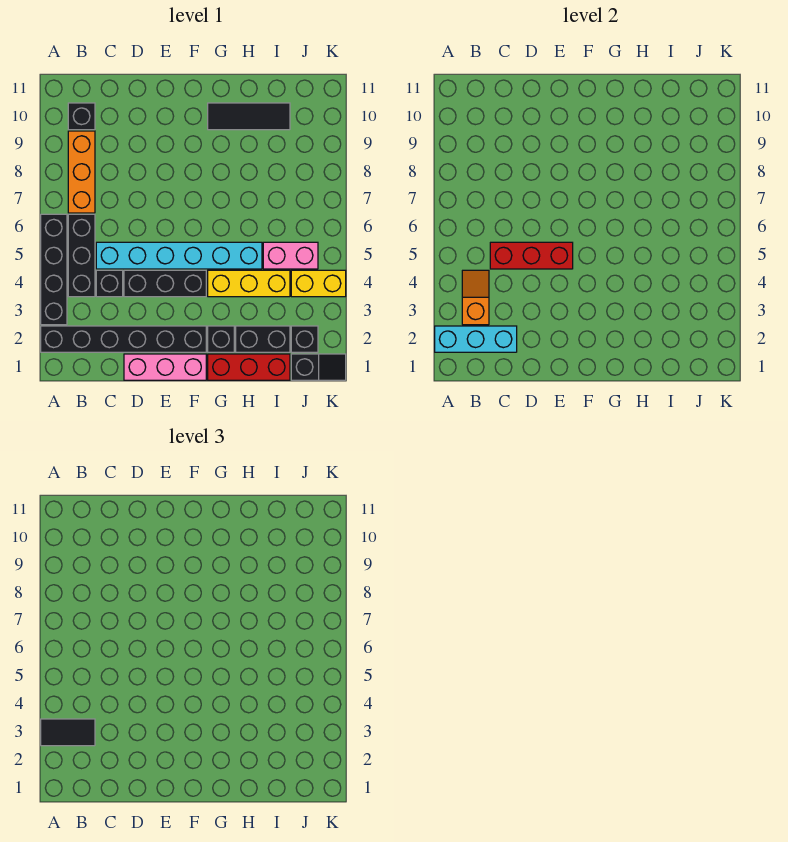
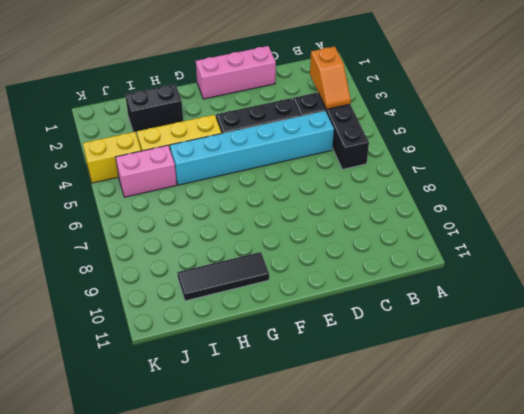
none -> black brick A2:F2 level 1
none -> black brick A3:A6 level 1
none -> orange brick B7:B9 level 1

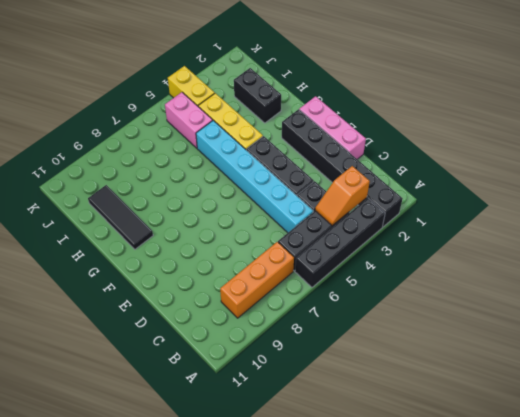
none -> black brick B10 level 1
none -> red brick G1:I1 level 1
none -> black brick G2 level 1

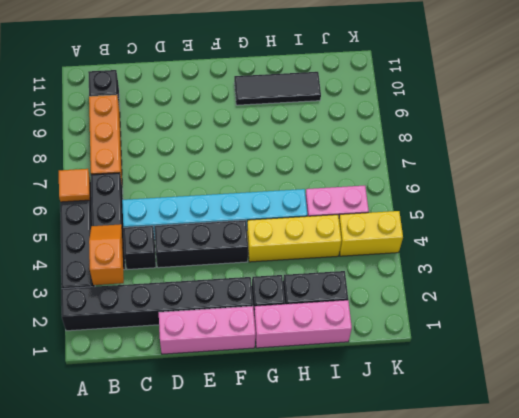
orange tile A6 level 2 -> none
pink brick G1:I1 level 1 -> red brick G1:I1 level 1
none -> black slope J1:K1 level 1 top J
none -> black brick J2 level 1
none -> cyan brick A2:C2 level 2

